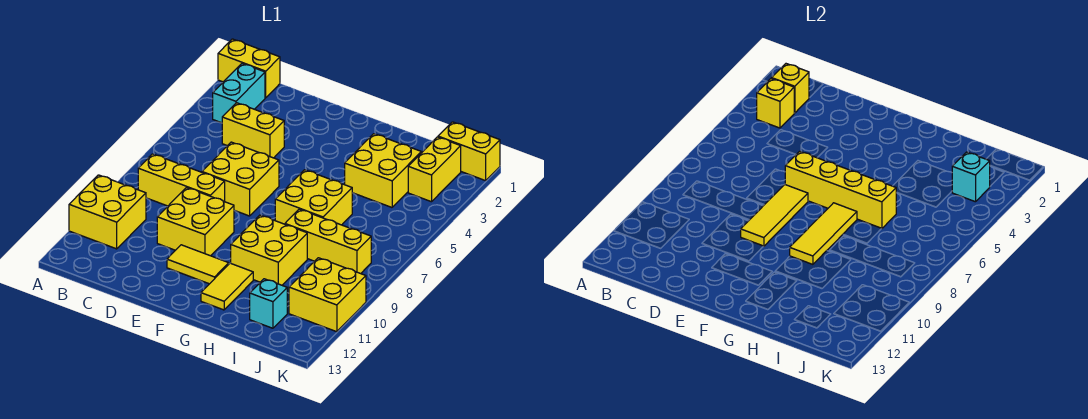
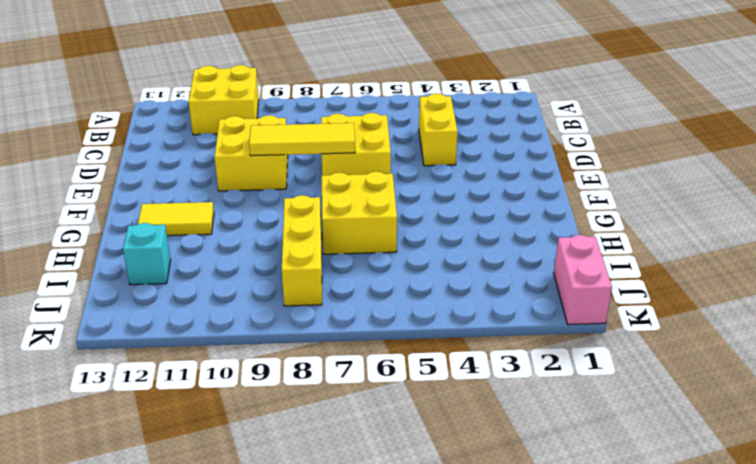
pink brick J1:K1 level 1 -> yellow brick J1:K1 level 1
none -> yellow brick A1:B1 level 1
none -> cyan brick B2:B3 level 1
none -> yellow brick B8:D8 level 1

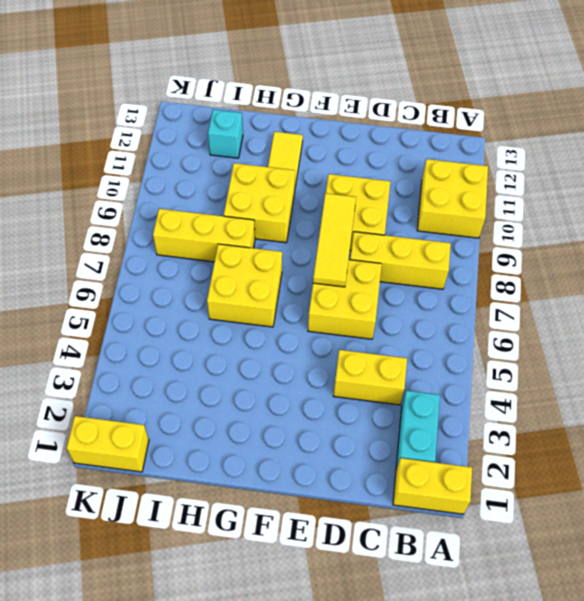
none -> yellow tile E11:F11 level 1
none -> yellow brick H3:I4 level 1
none -> yellow brick J2:J3 level 1

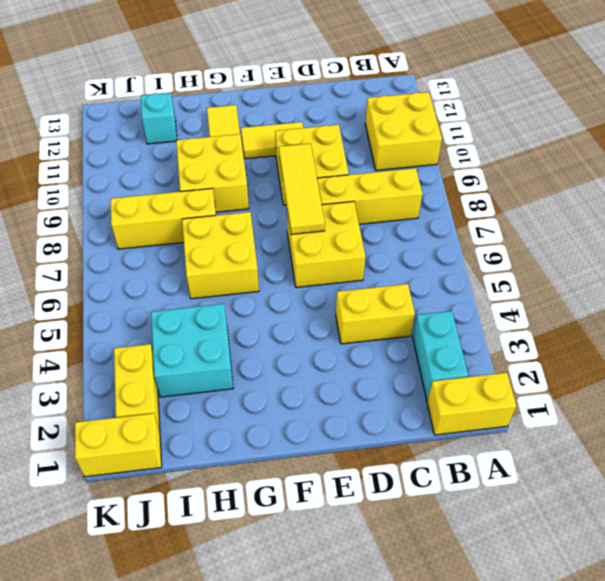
cyan brick H3:I4 level 1 -> yellow brick H3:I4 level 1
none -> yellow brick J10:K11 level 1
none -> yellow brick B2 level 2
none -> yellow brick B3 level 2

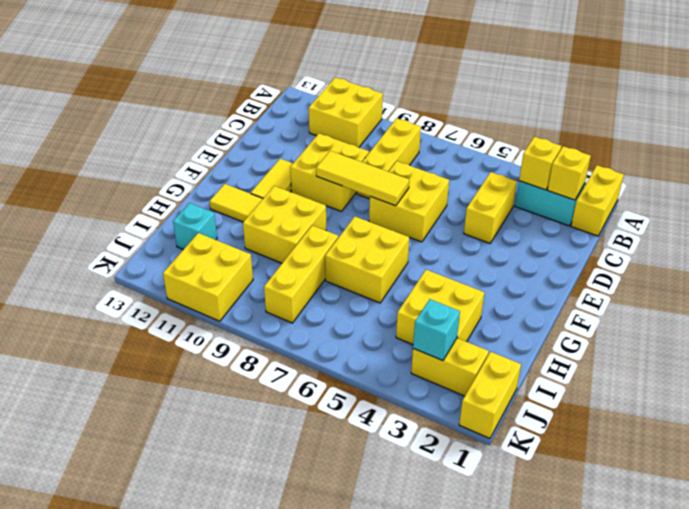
none -> yellow brick E6:H6 level 2
none -> yellow tile G7:G9 level 2

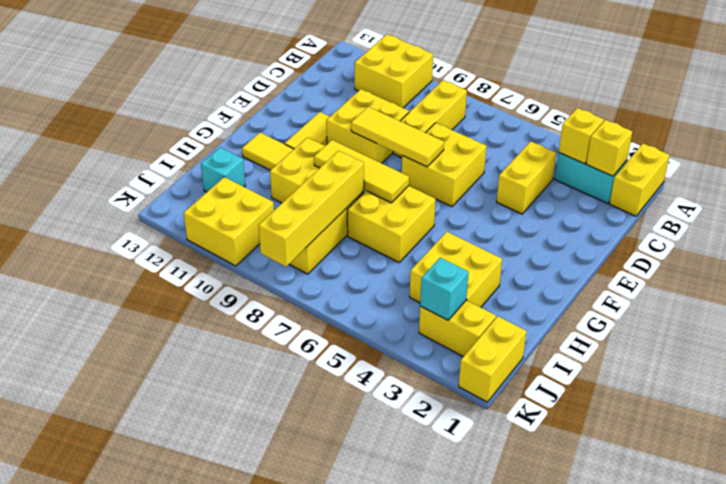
yellow brick H8:K8 level 2 -> yellow brick E6:H6 level 2

